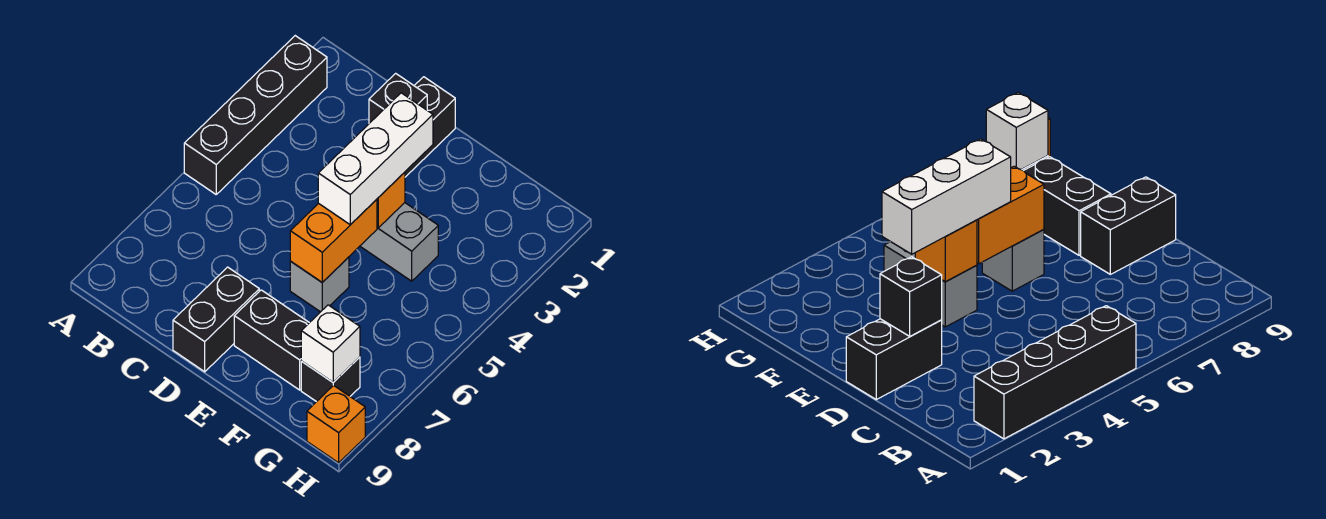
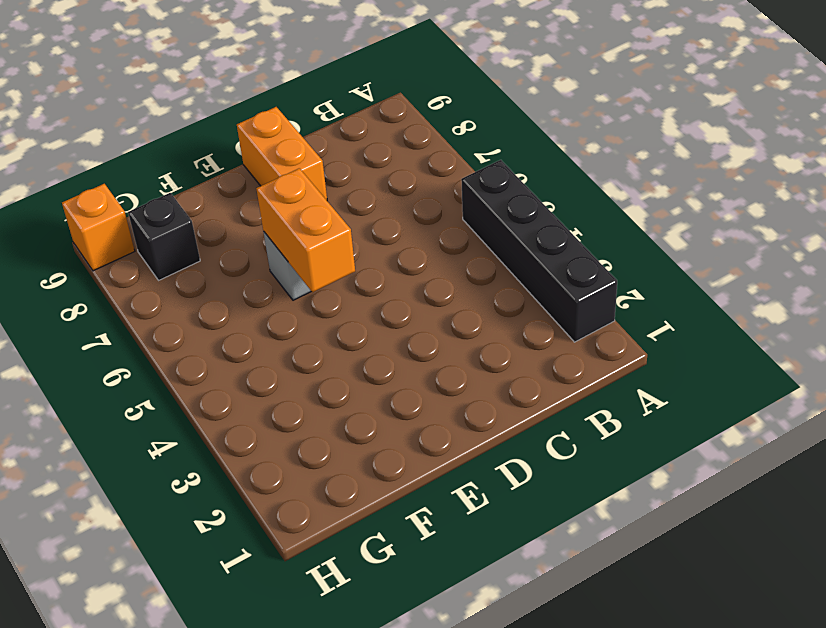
orange brick D8:D9 level 1 -> black brick D8:D9 level 1
none -> black brick D1:D2 level 1
none -> grey brick E4:F4 level 1
none -> black brick E8:F8 level 1

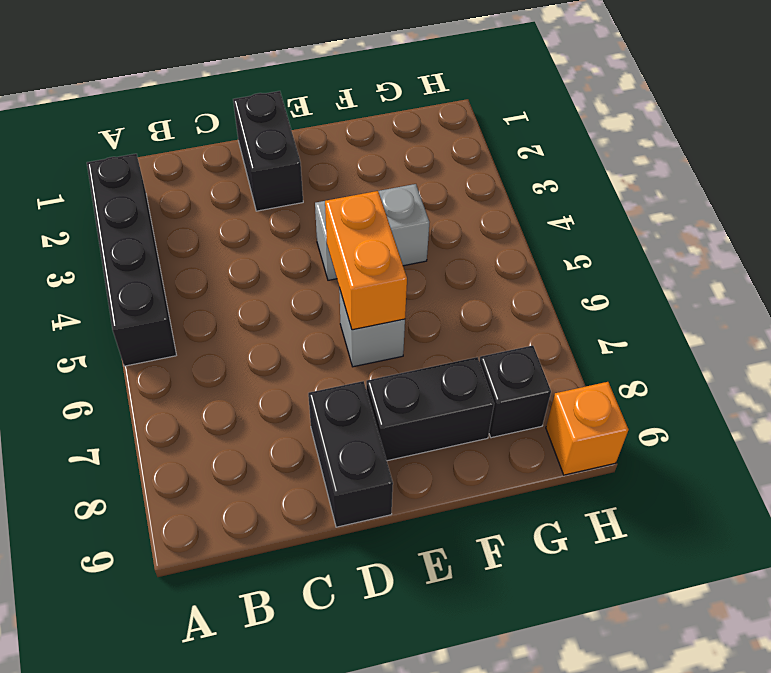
none -> black brick D2 level 2
none -> orange brick E4 level 2
none -> white brick G8 level 2

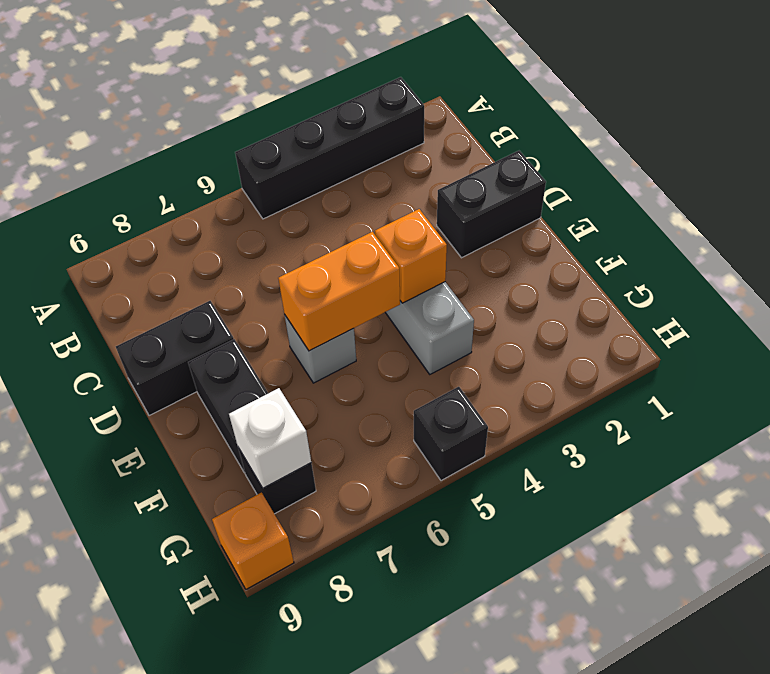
black brick H5 level 1 -> black brick D2 level 2
none -> white brick E3:E5 level 3

